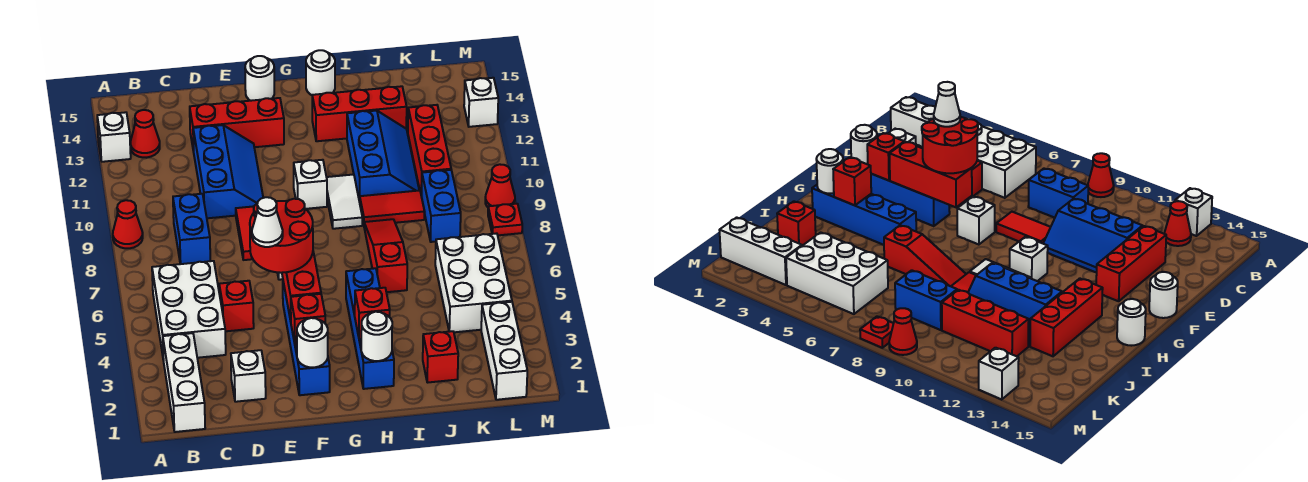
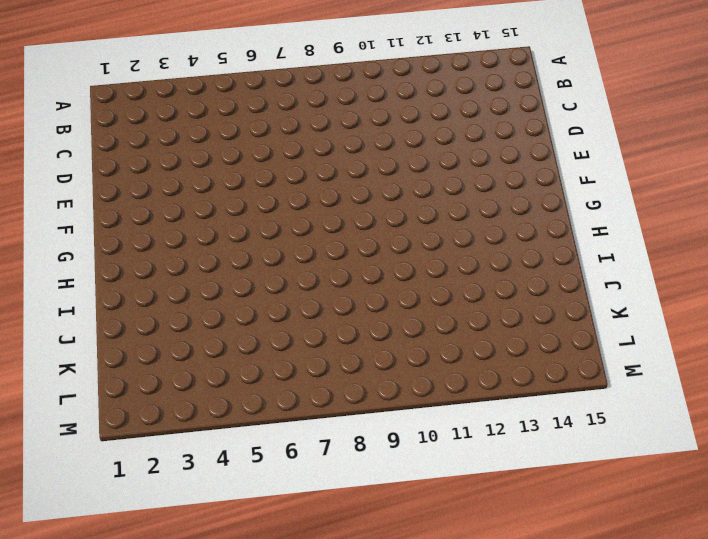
none -> red cone A9 level 1
none -> white brick A13 level 1
none -> white brick B1:B3 level 1
none -> white brick B4:C6 level 1

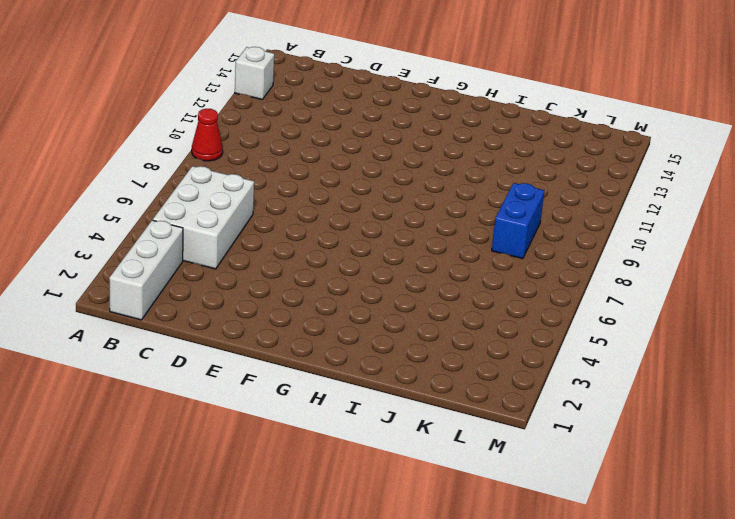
none -> red cone B13 level 1
none -> blue brick C8:C9 level 1
none -> white brick D2 level 1
none -> red brick D5 level 1

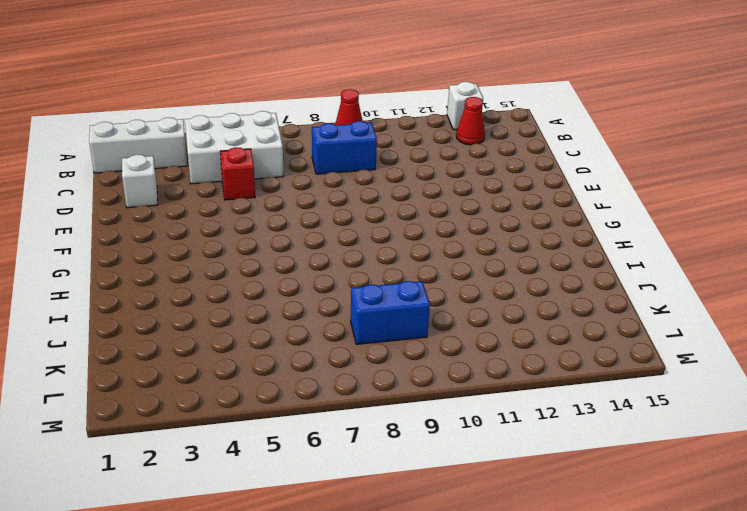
none -> blue slope D10:E12 level 1 top D
none -> red brick D13:F13 level 1
none -> red tile E8:E9 level 1
none -> blue brick F2:F5 level 1

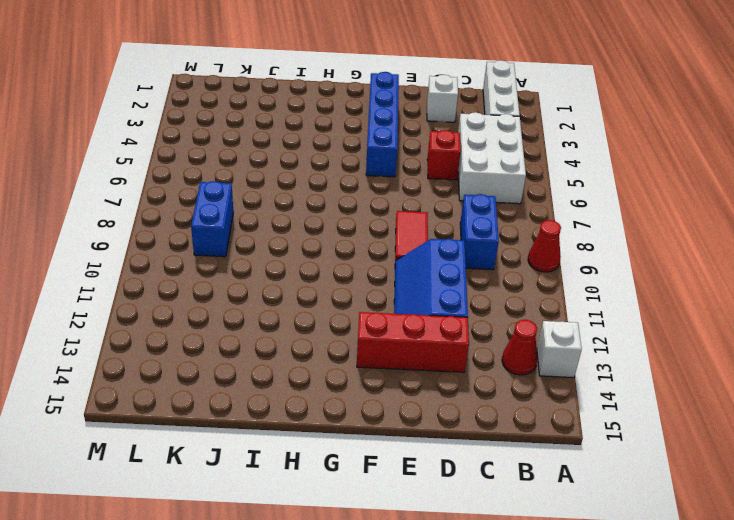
none -> white brick F7 level 1
none -> white round brick F15 level 1
none -> white brick G10 level 1
none -> blue brick H2:H5 level 1

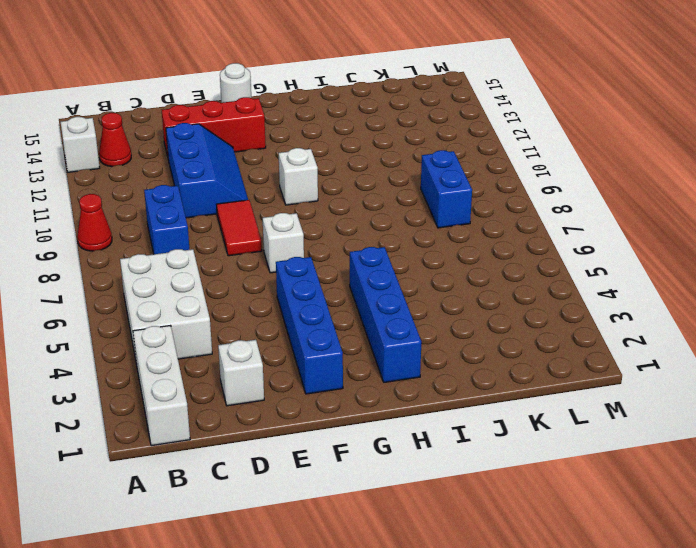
none -> red brick D5 level 1
none -> white tile H9:H10 level 1
none -> red brick H13:J13 level 1
none -> white round brick H15 level 1

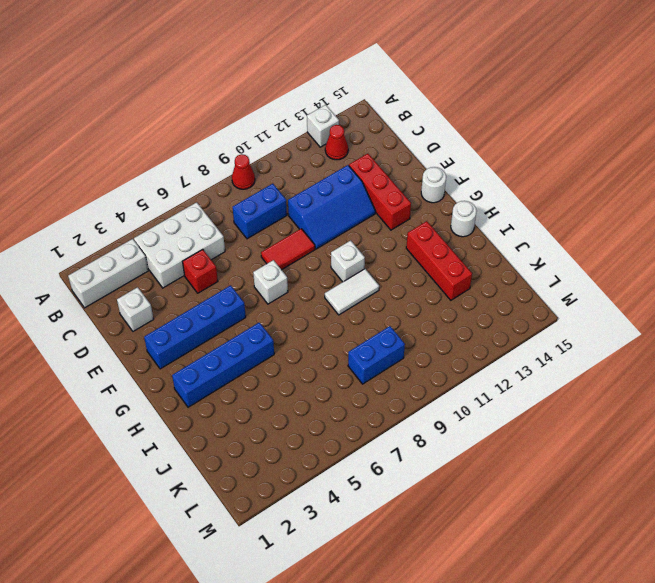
none -> red slope I6:I8 level 1 top 6
none -> red tile I9:J9 level 1
none -> blue slope I10:J12 level 1 top I
none -> red brick J2 level 1

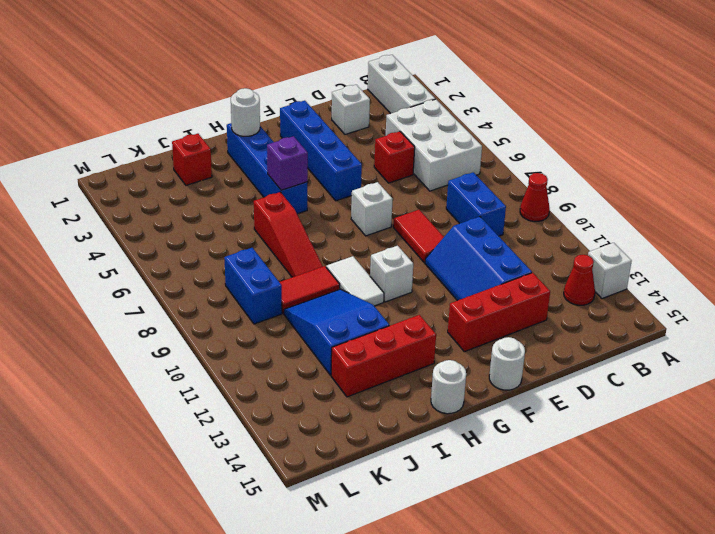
purple brick H5 level 2 -> none
blue slope I10:J12 level 1 top 12 -> blue slope I10:J12 level 1 top I
none -> white brick K4:L6 level 1
none -> red brick K10:K12 level 1
none -> white brick L1:L3 level 1
none -> red plate M8 level 1

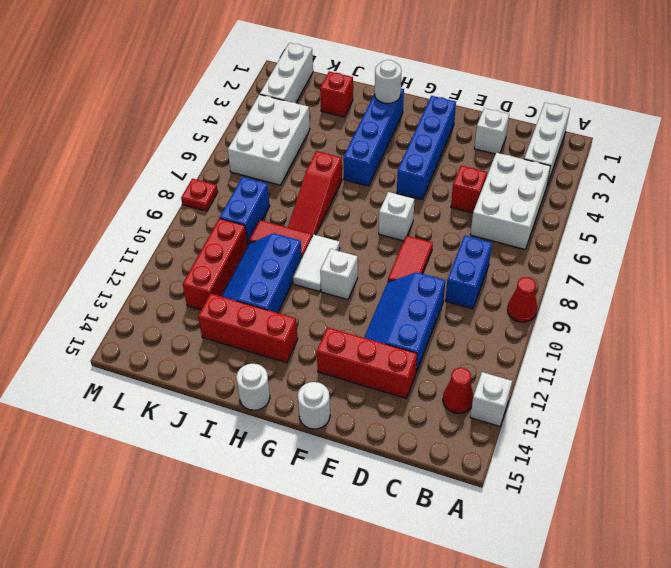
none -> red cone M9 level 1
none -> white brick M13 level 1
none -> white round brick F2 level 2
none -> red brick F3 level 2

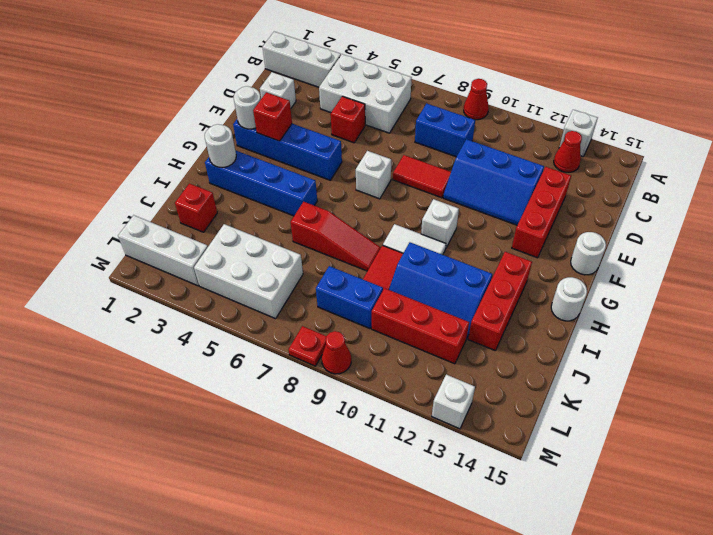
none -> red brick F4:F6 level 2
none -> red brick H3 level 2
none -> red round brick E5:F6 level 3
none -> white cone E5 level 4

